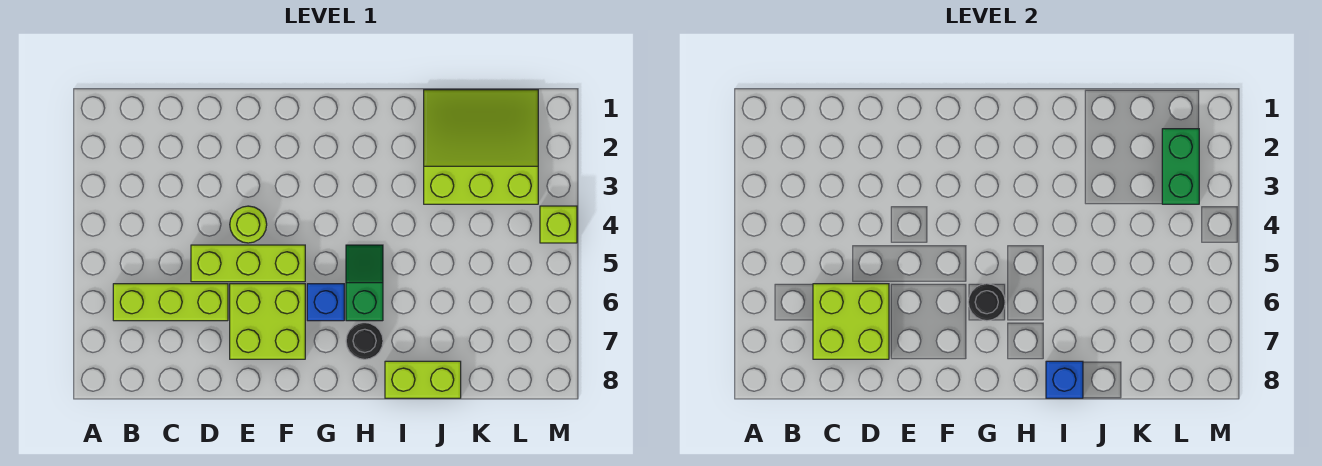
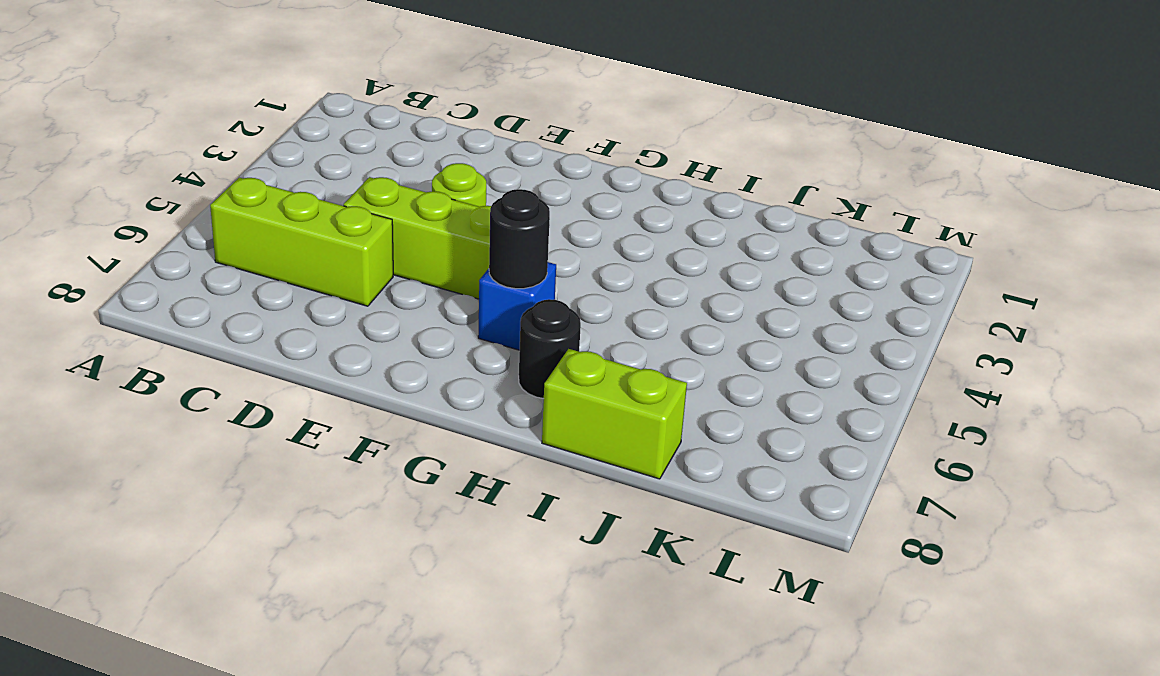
none -> lime brick E6:F7 level 1
none -> green slope H5:H6 level 1 top 6
none -> lime slope J1:L3 level 1 top 3

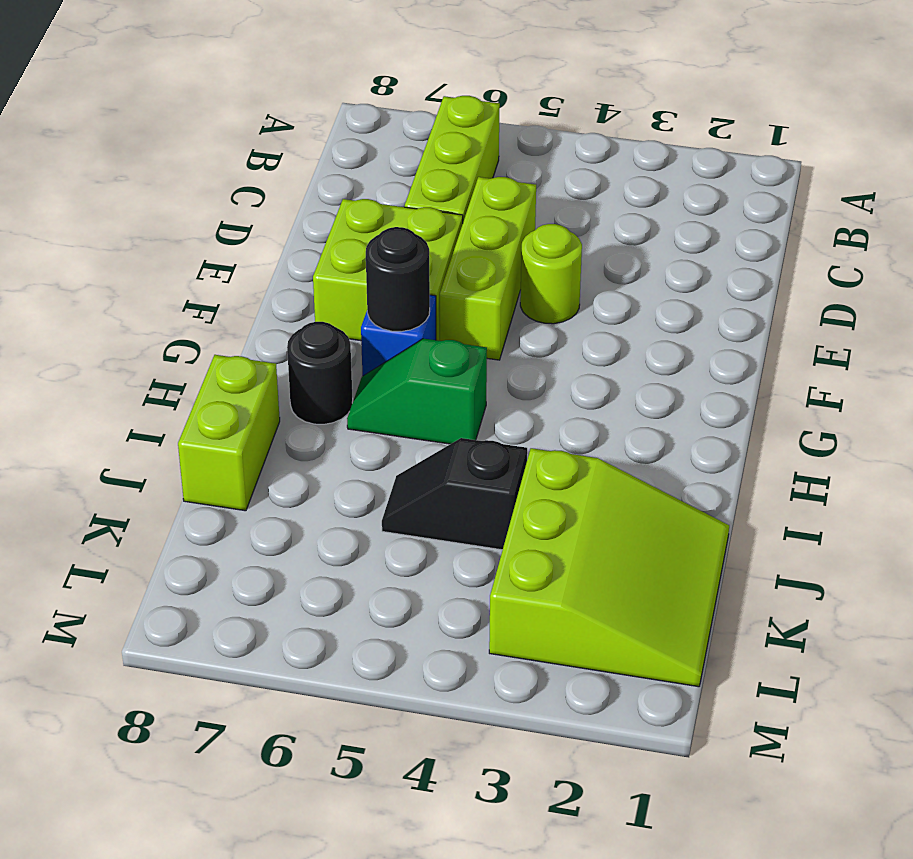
green slope H5:H6 level 1 top 5 -> green slope H5:H6 level 1 top 6
black slope J4:J5 level 1 top 4 -> none
none -> lime brick M4 level 1
none -> lime brick C6:D7 level 2
none -> blue brick I8 level 2

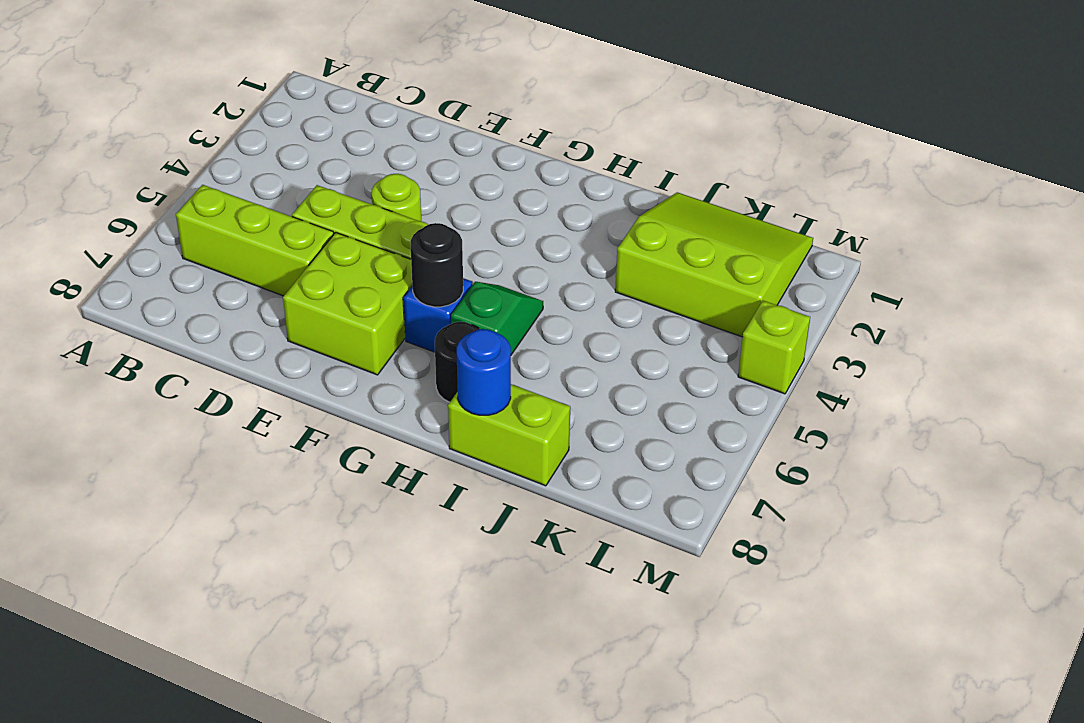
blue round brick I8 level 2 -> blue brick I8 level 2
none -> lime brick C6:D7 level 2
none -> green brick L2:L3 level 2

